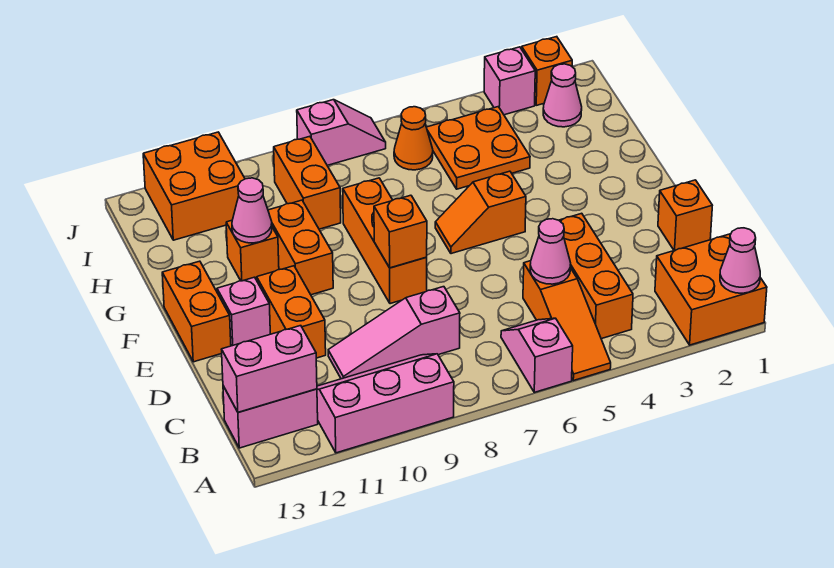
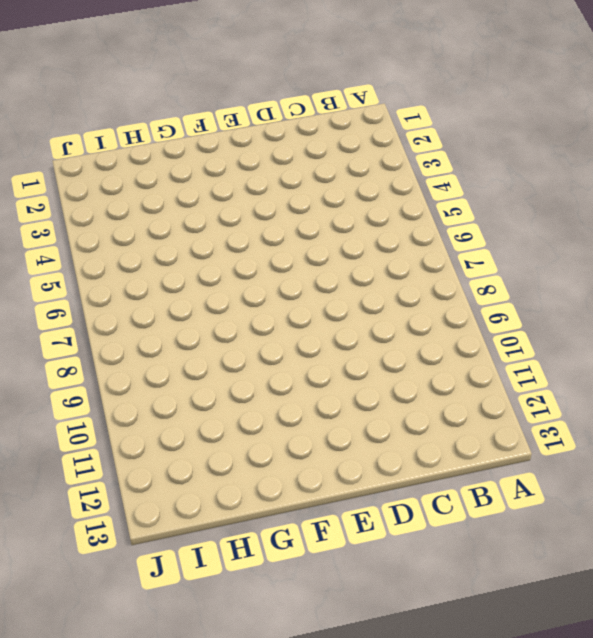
none -> orange brick A1:B2 level 1
none -> orange slope A5:C5 level 1 top C
none -> pink slope A6:B6 level 1 top A

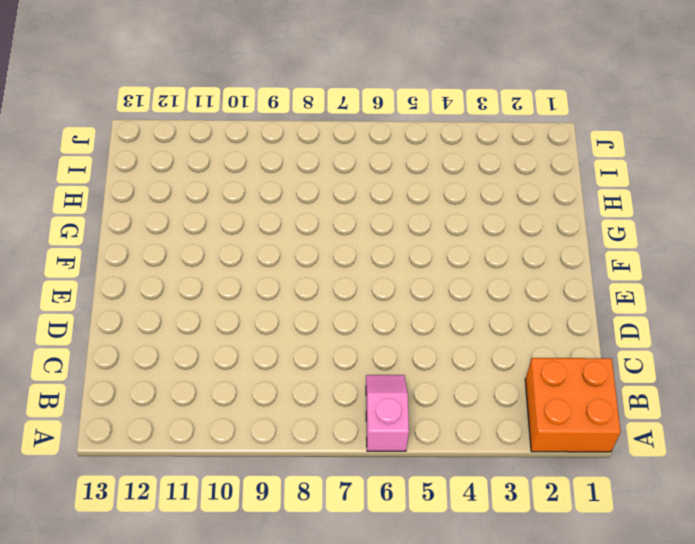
none -> orange slope A5:C5 level 1 top C
none -> pink slope A9:B11 level 1 top A
none -> orange brick B4:D4 level 1

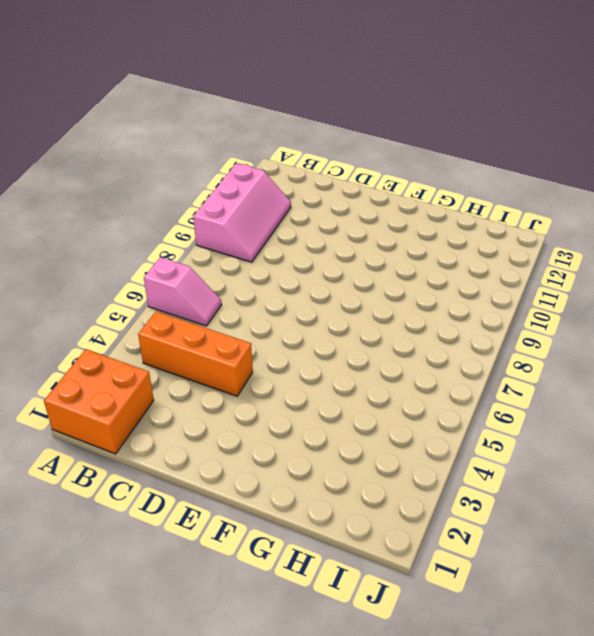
none -> orange slope A5:C5 level 1 top C
none -> pink brick B12:B13 level 1
none -> pink slope C8:C10 level 1 top 8

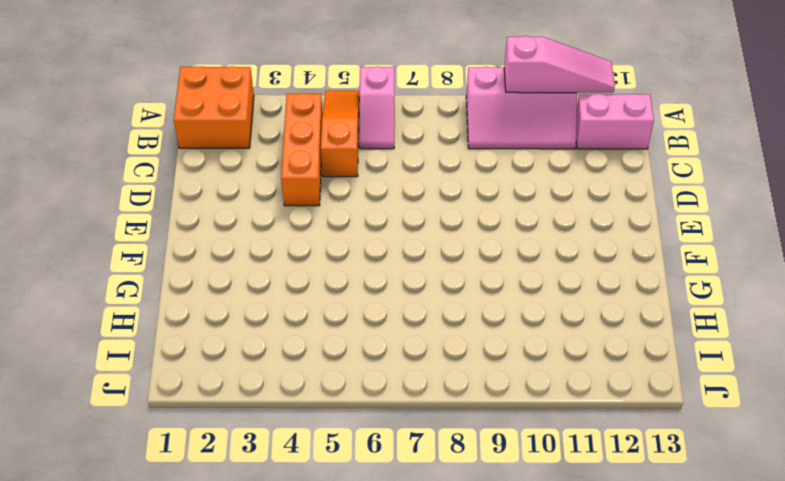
pink slope A10:A12 level 2 top 10 -> pink slope C8:C10 level 1 top 8
none -> orange brick D1 level 1
none -> orange brick D11:E11 level 1
none -> orange brick E8:G8 level 1

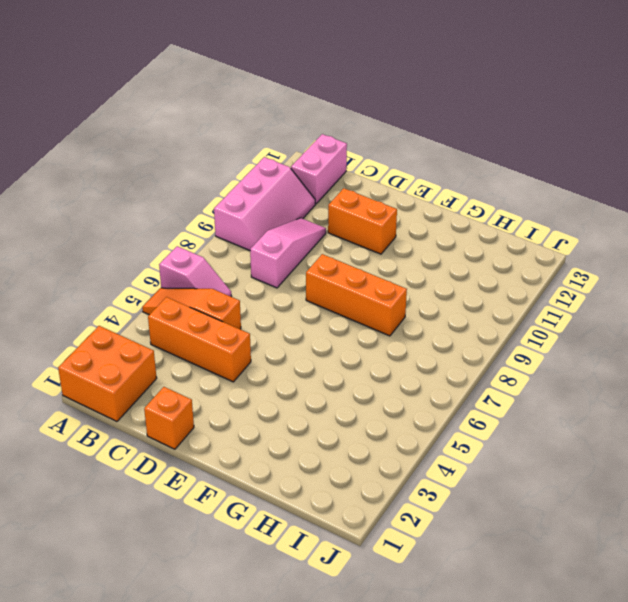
none -> pink brick E12 level 1
none -> orange brick E13:F13 level 1
none -> orange slope F5:F6 level 1 top 5

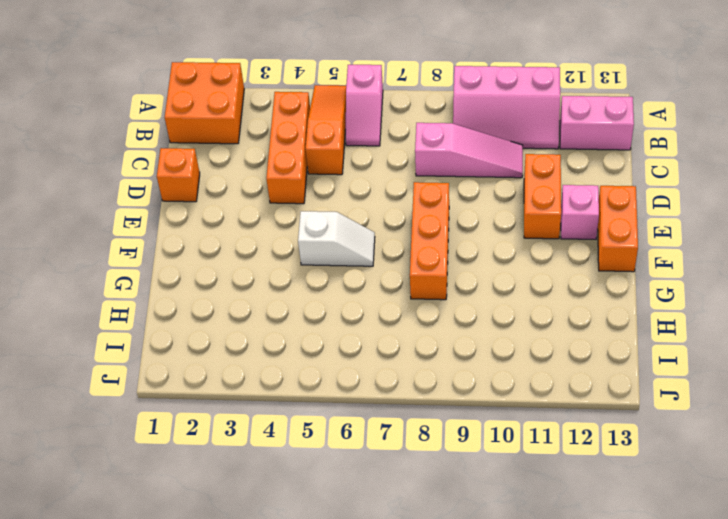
white slope F5:F6 level 1 top 5 -> orange slope F5:F6 level 1 top 5
none -> orange brick F10:G10 level 1
none -> orange brick G11 level 1
none -> orange plate H4:I5 level 1

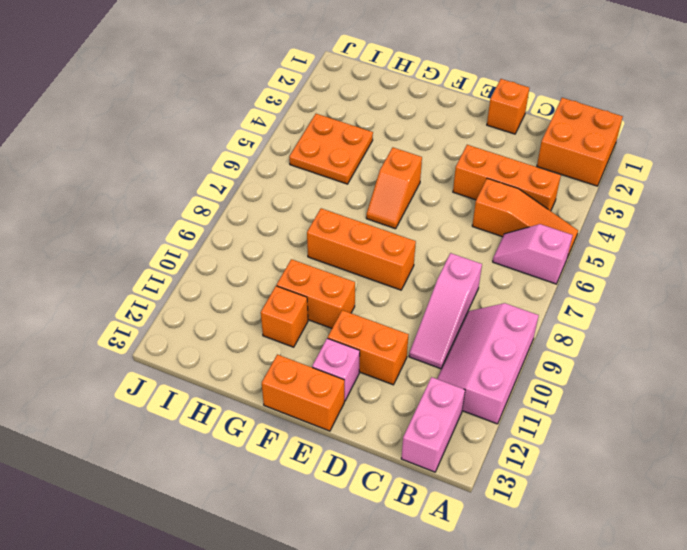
none -> orange brick H9:I9 level 1
none -> pink cone I2 level 1
none -> orange cone I6 level 1

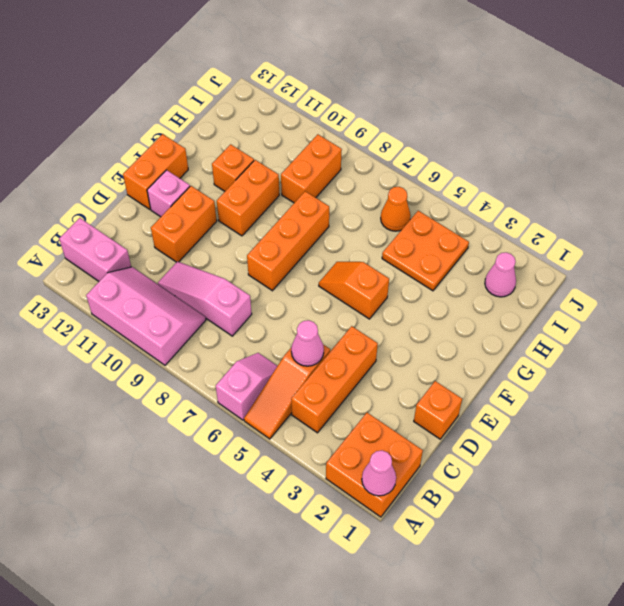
none -> orange brick I11:J12 level 1
none -> orange brick J2 level 1
none -> pink brick J3 level 1

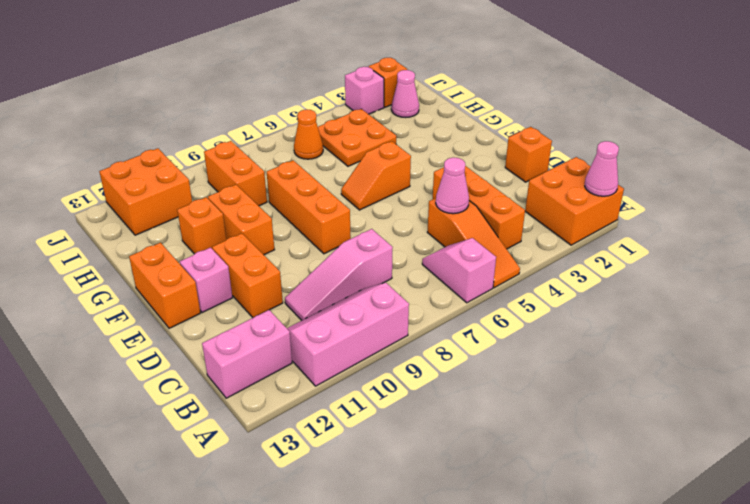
none -> pink slope J7:J8 level 1 top 8
none -> pink brick B12:B13 level 2
none -> orange brick E8 level 2

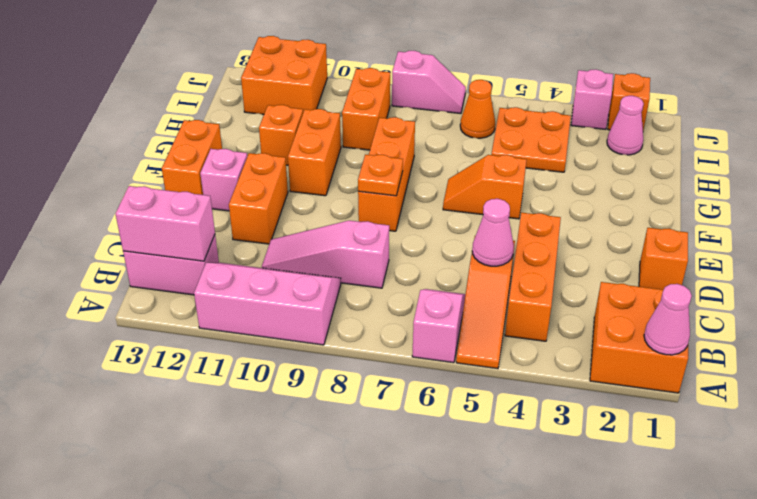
orange plate E8 level 2 -> orange brick E8 level 2
none -> pink cone G11 level 2

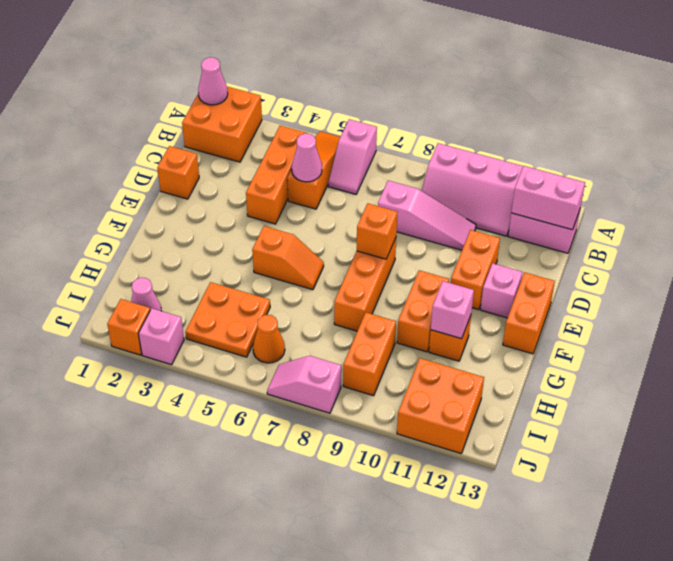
pink brick G11 level 2 -> pink cone G11 level 2

